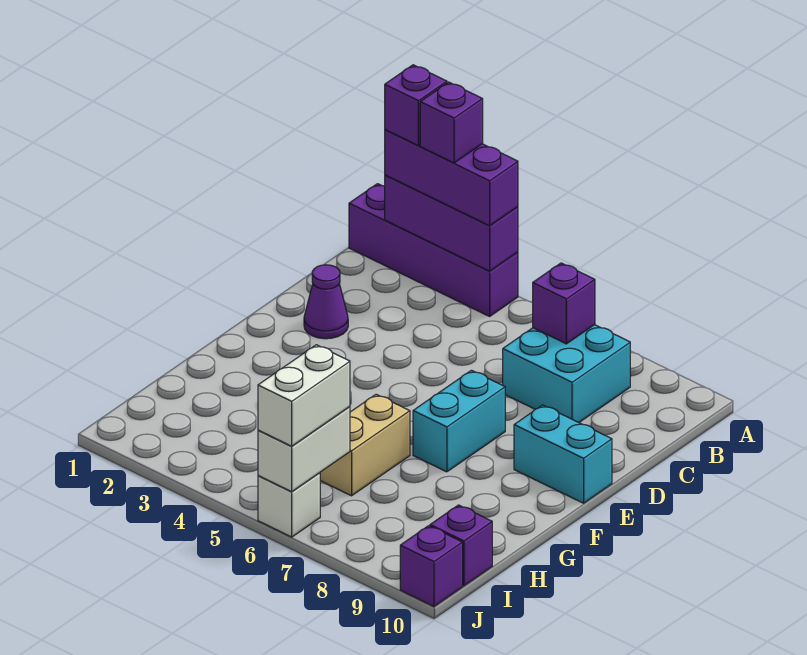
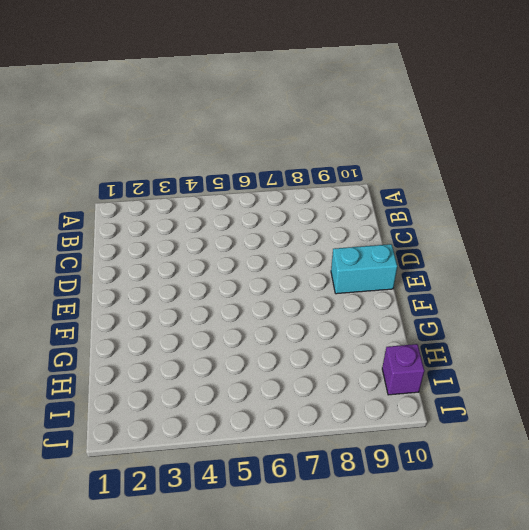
none -> purple brick A1:A4 level 1
none -> cyan brick B7:C8 level 1
none -> purple cone D2 level 1

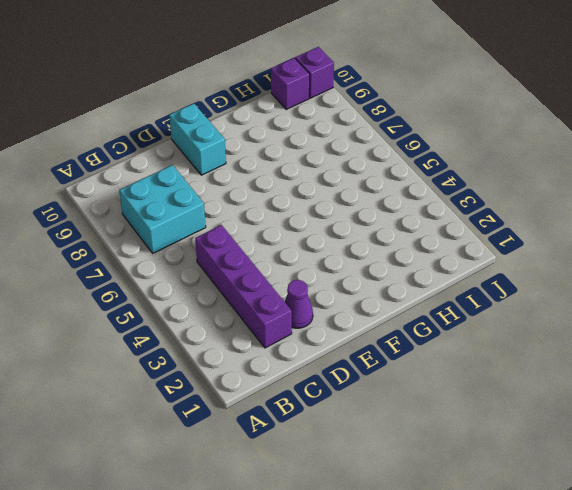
purple brick C2:C5 level 1 -> purple brick A1:A4 level 1
none -> cyan brick E7:F7 level 1
none -> tan brick G6:H6 level 1
none -> white brick J6 level 1

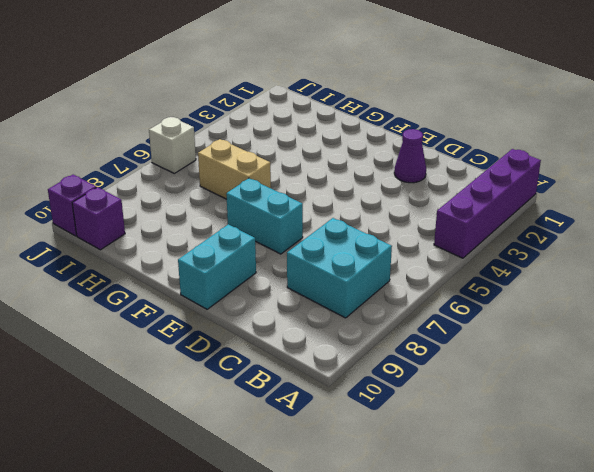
none -> purple brick A2:A4 level 2
none -> purple brick B7 level 2
none -> white brick I6:J6 level 2

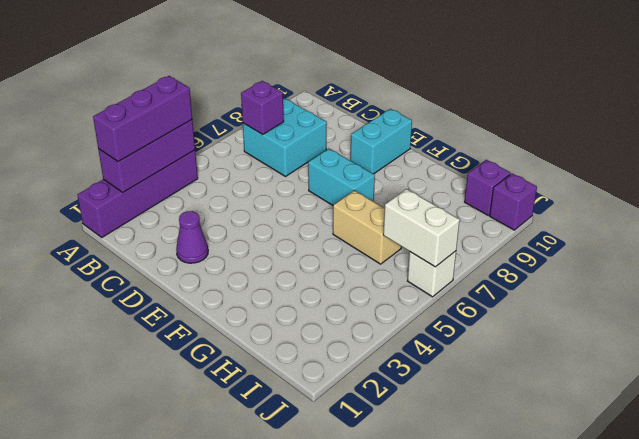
none -> white brick I6:J6 level 3
none -> purple brick A2 level 4
none -> purple brick A3 level 4

